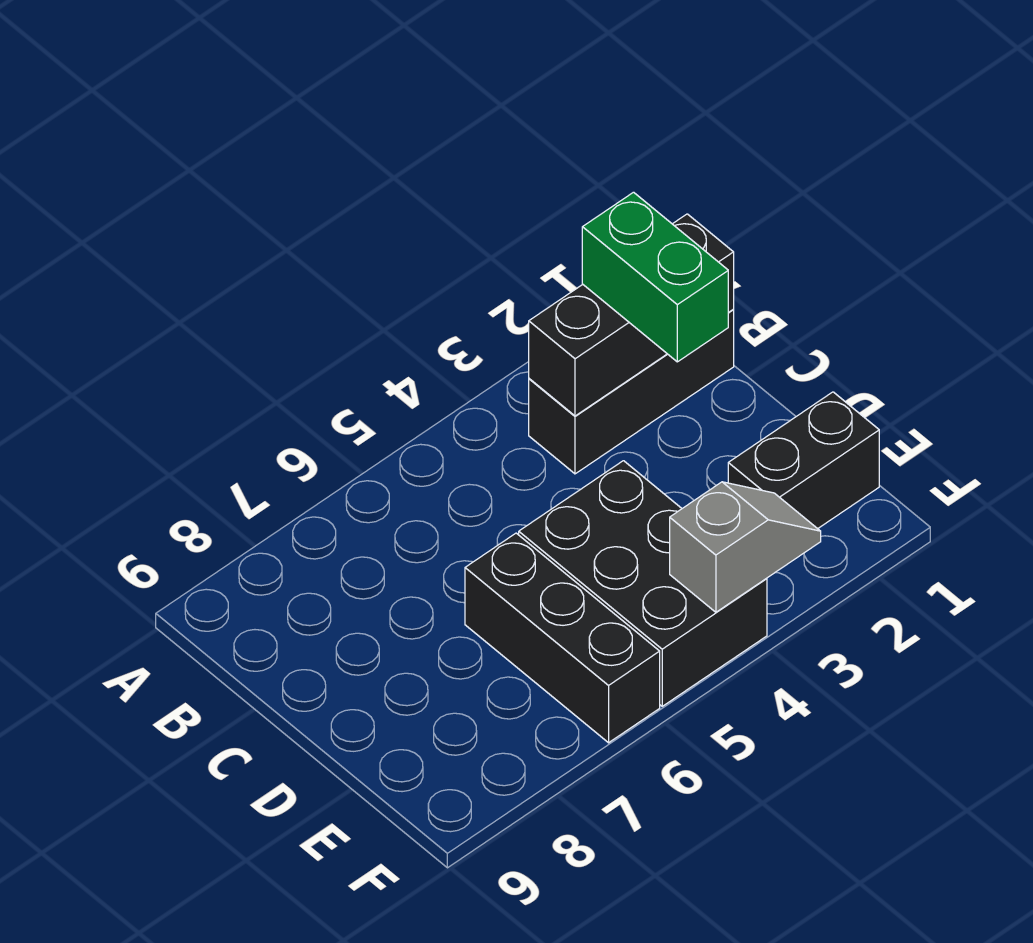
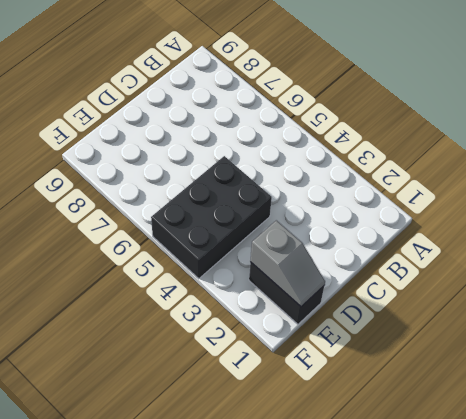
grey slope E1:E2 level 2 top 2 -> grey slope F3:F4 level 2 top 4
none -> black brick B1:B3 level 1
none -> black brick D6:F6 level 1

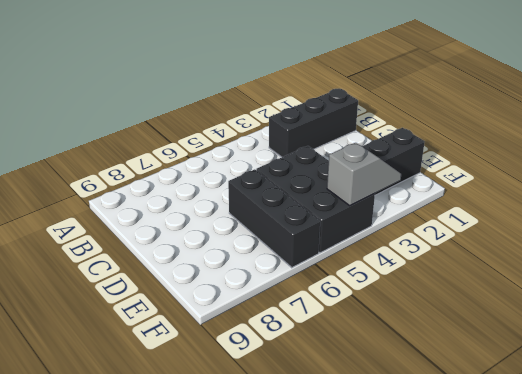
none -> black brick B1:B3 level 2
none -> green brick B2:C2 level 3

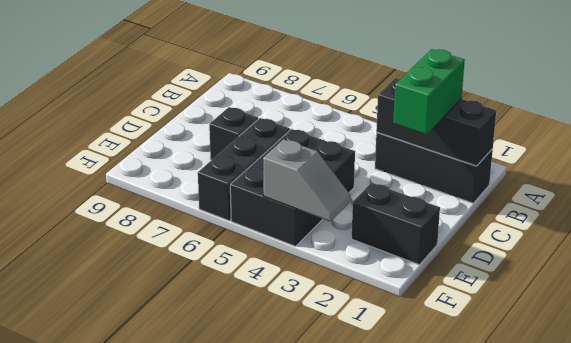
black brick D7 level 1 -> none

